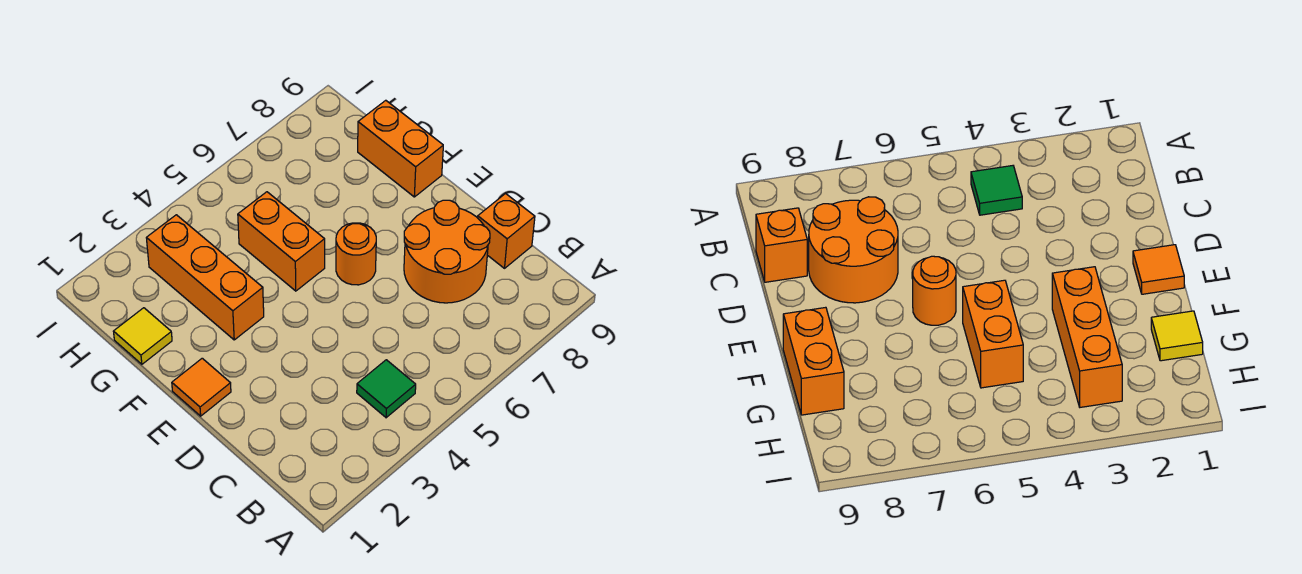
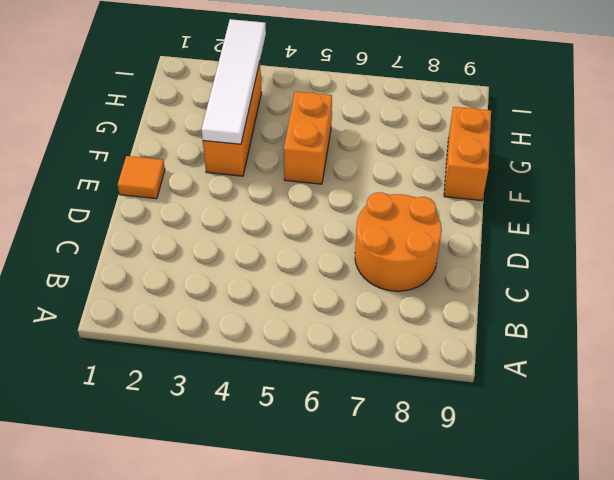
white tile F3:I3 level 2 -> none
none -> green tile B4 level 1
none -> orange brick C9 level 1

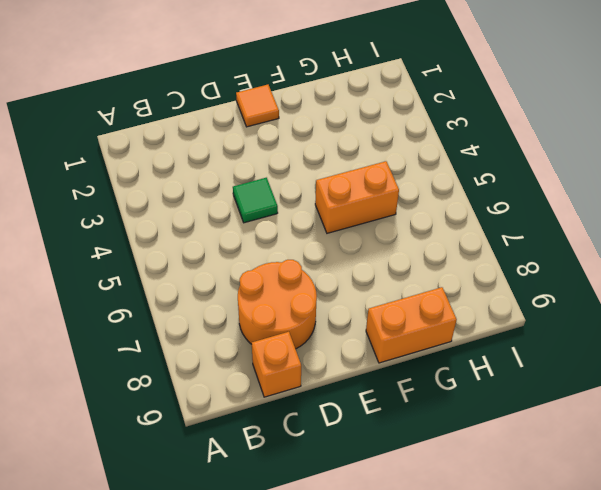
green tile D4 level 1 -> green tile B4 level 1
none -> orange round brick E6 level 1
none -> orange brick F3:H3 level 1

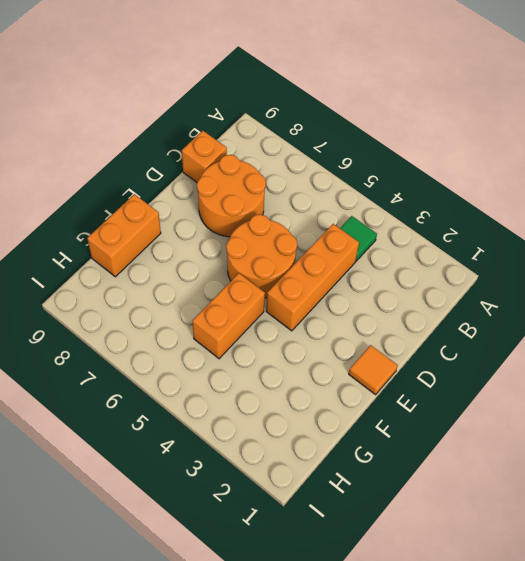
orange brick C4:E4 level 1 -> orange brick F3:H3 level 1
orange round brick D5:E6 level 1 -> orange round brick E6 level 1
none -> yellow tile G1 level 1

